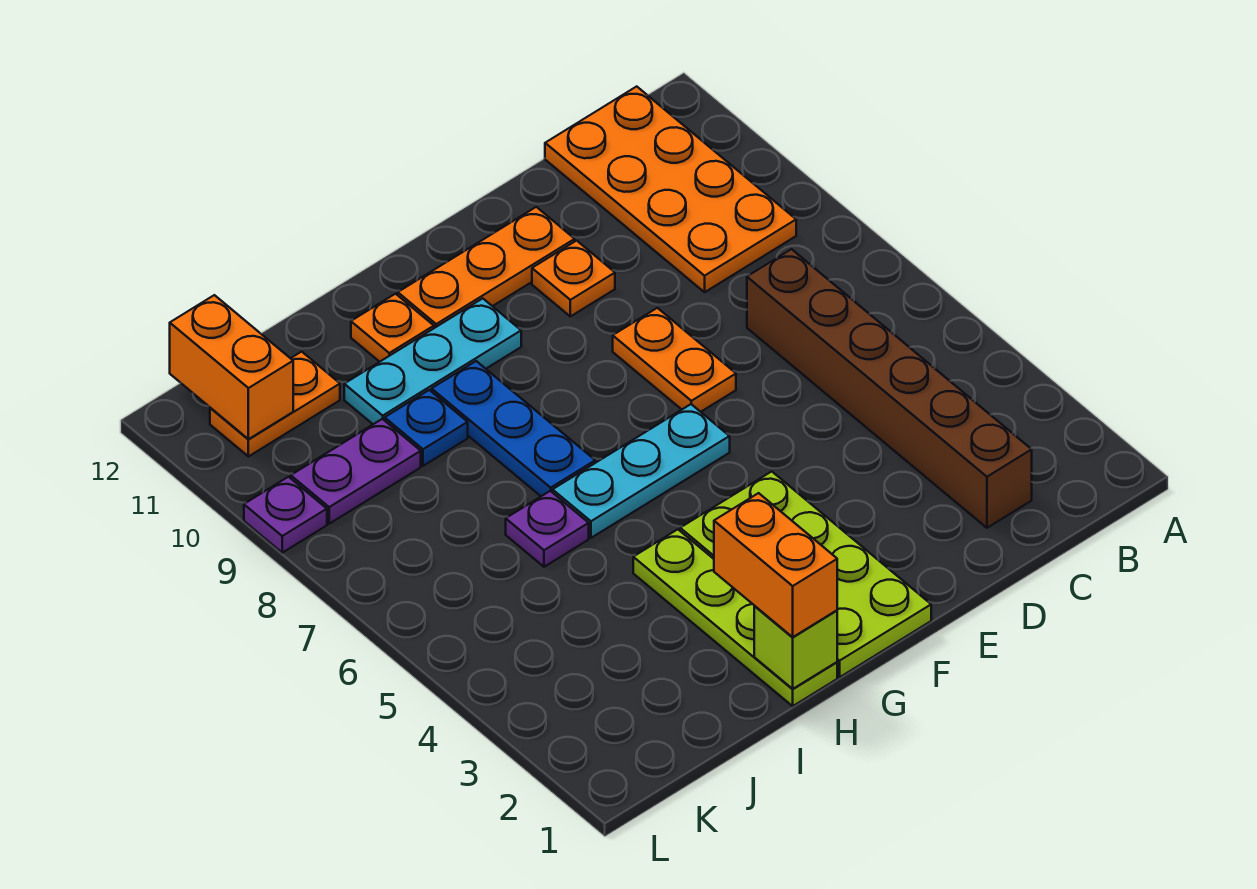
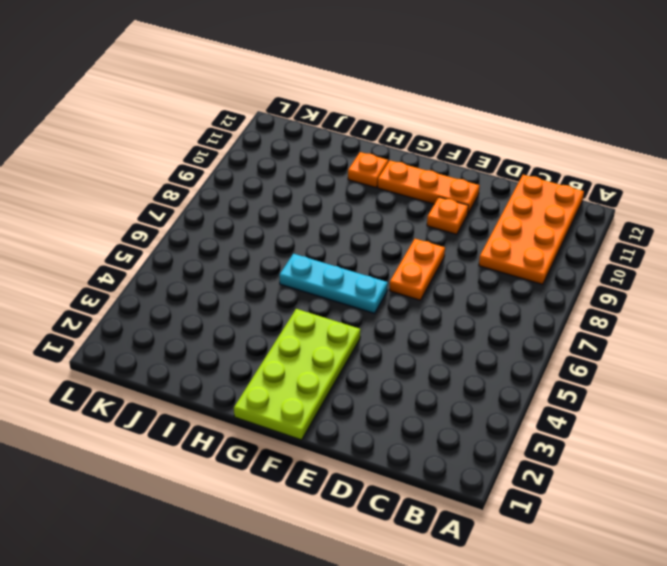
none -> brown brick C2:C7 level 1
none -> cyan plate G10:I10 level 1
none -> lime plate H1:H4 level 1

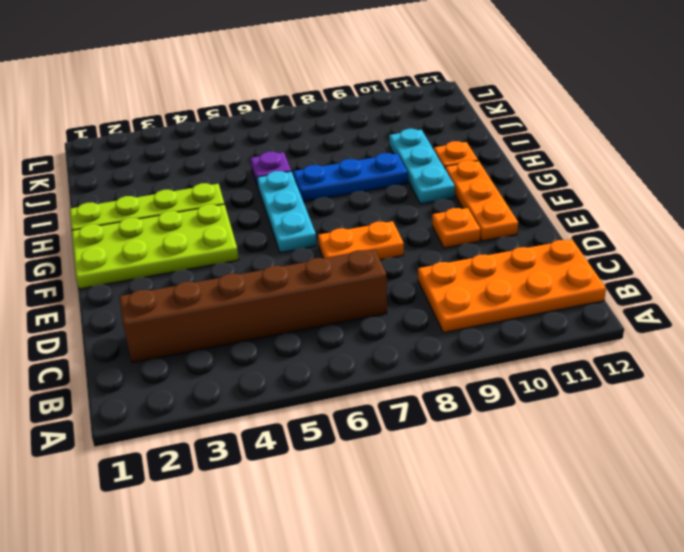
none -> blue plate I9 level 1
none -> purple plate J9:K9 level 1
none -> orange plate J11:K11 level 1

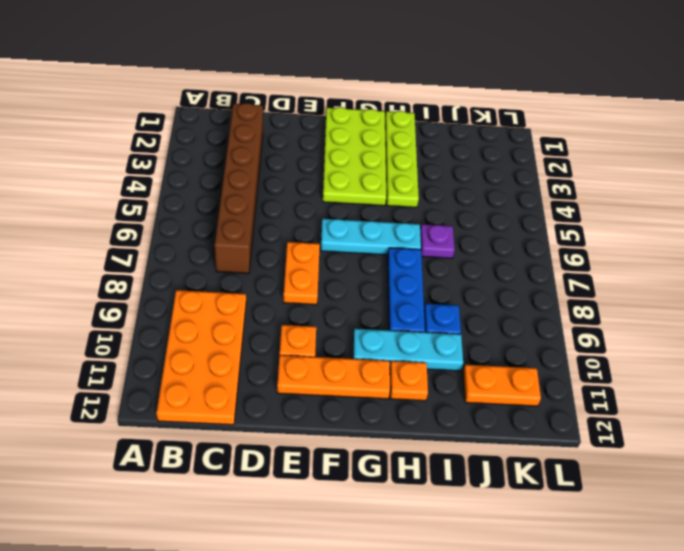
none -> purple plate J9:K9 level 1
none -> purple plate L9 level 1
none -> lime brick H1 level 2

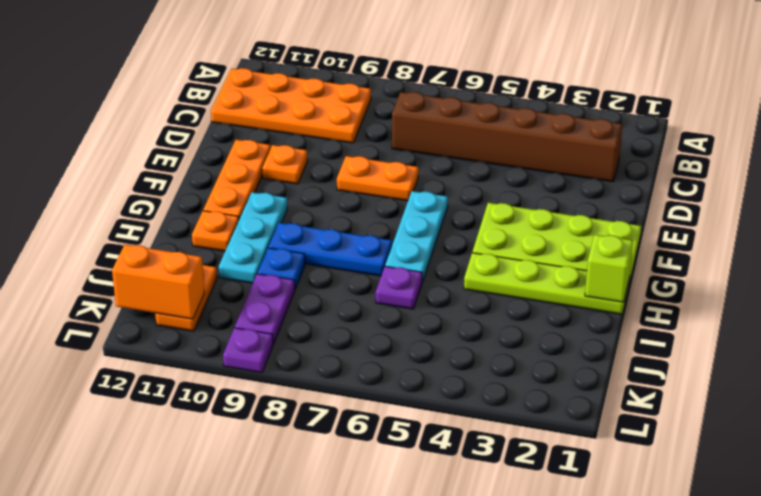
none -> orange brick H1:H2 level 3

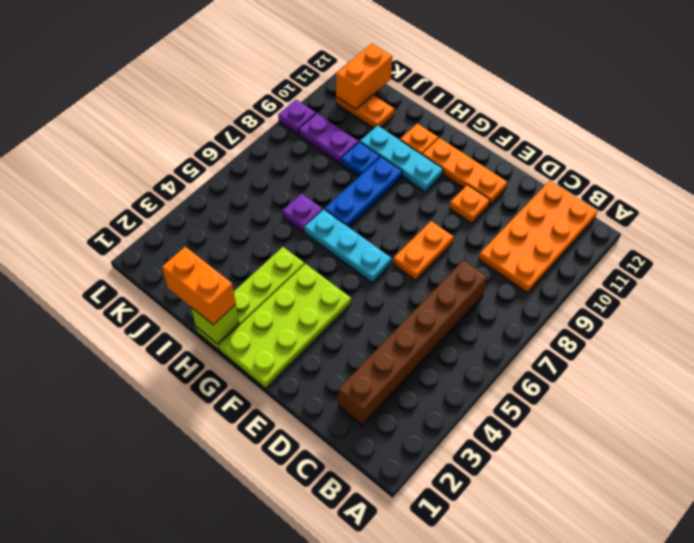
orange brick H1:I1 level 3 -> orange brick H1:H2 level 3

